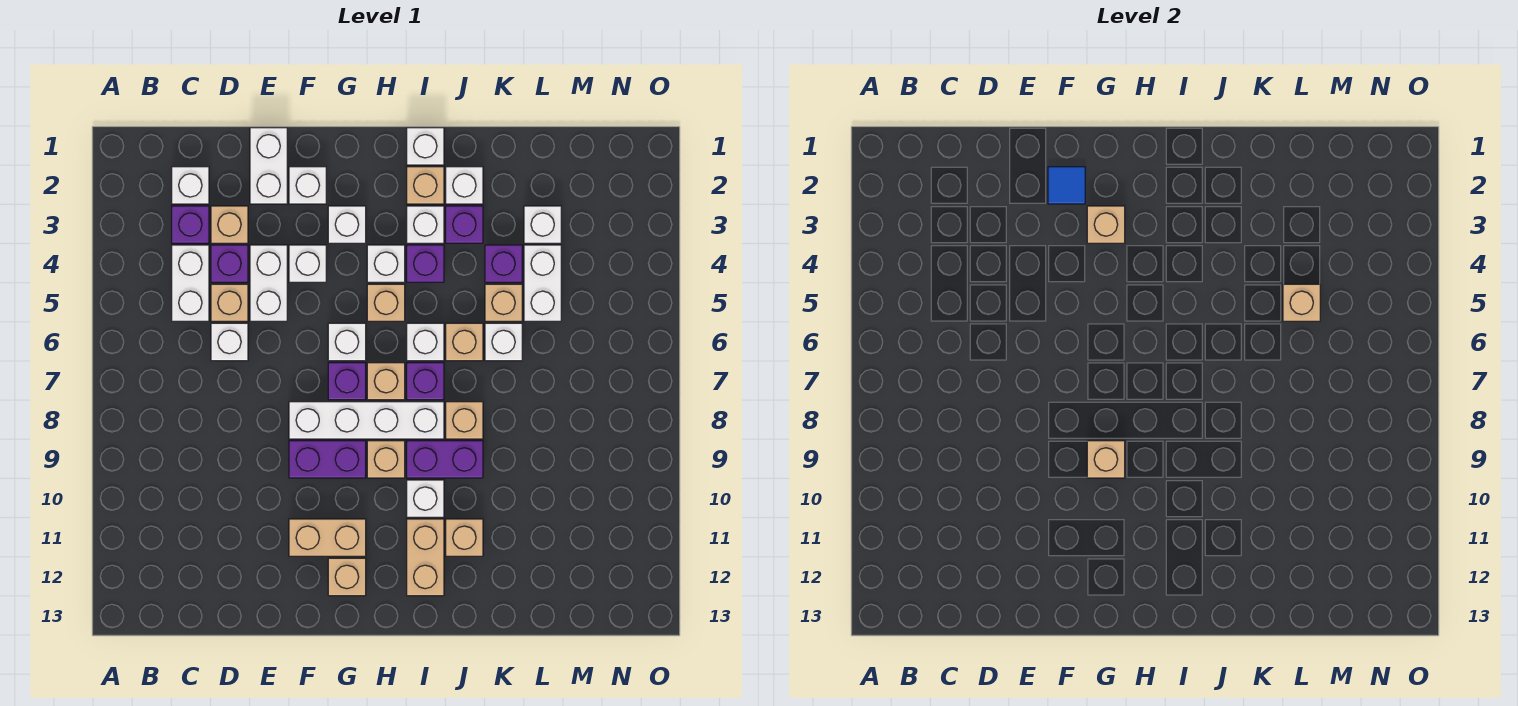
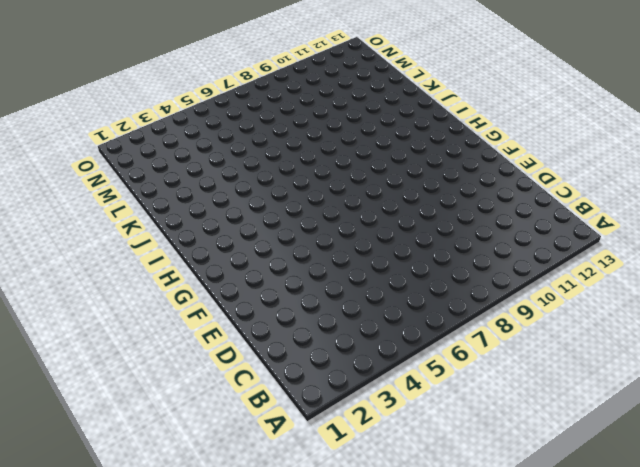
none -> white brick C2 level 1
none -> purple brick C3 level 1
none -> white brick C4:C5 level 1
none -> tan brick D3 level 1

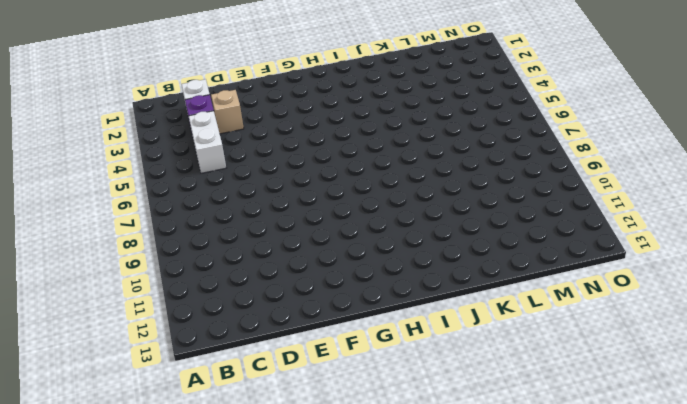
none -> purple brick D4 level 1
none -> tan brick D5 level 1
none -> white brick D6 level 1
none -> white brick E1:E2 level 1

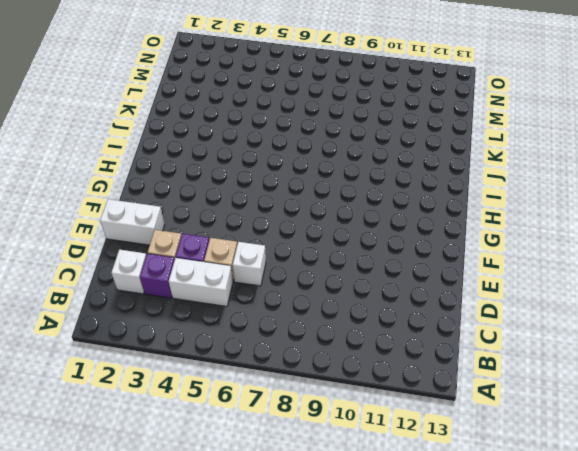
none -> white brick E4:E5 level 1
none -> white brick F2 level 1
none -> white brick F4 level 1
none -> white brick F8:I8 level 1

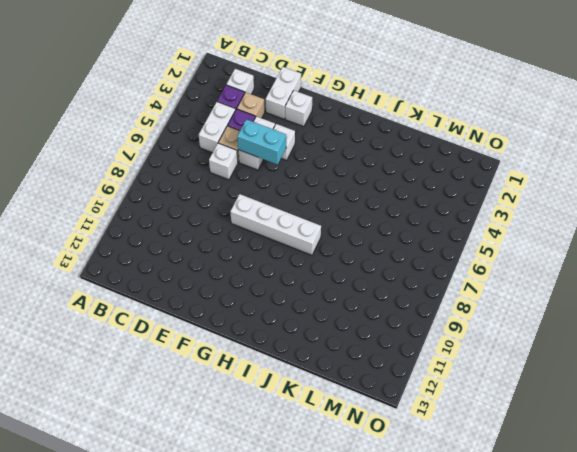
cyan brick E5:F5 level 2 -> none
none -> purple brick F9:G9 level 1
none -> tan brick F11:G11 level 1
none -> white brick G3 level 1
none -> white brick G6 level 1

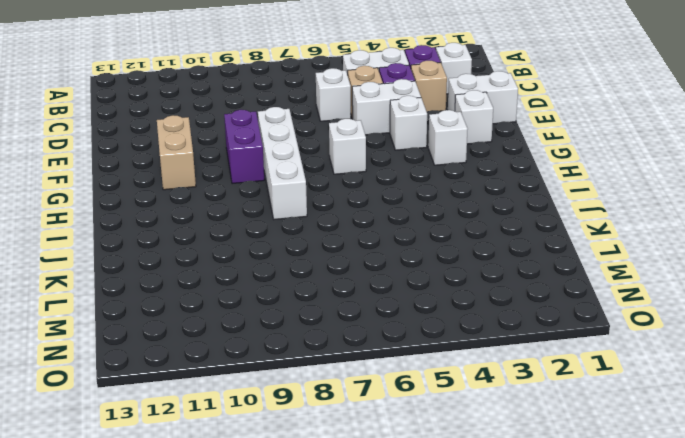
none -> purple brick G7 level 1
none -> tan brick G12 level 1
none -> white brick H4 level 1
none -> tan brick H5 level 1

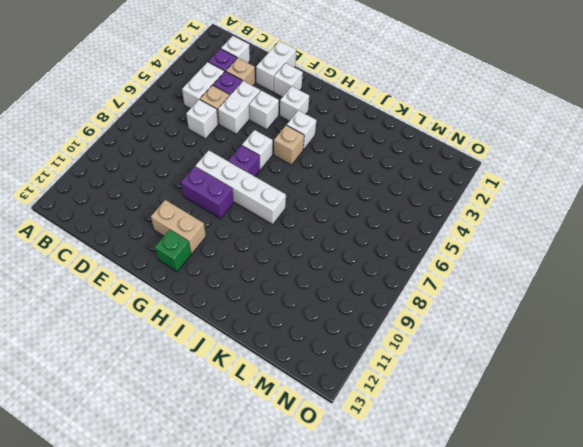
green brick G12 level 1 -> tan brick G12 level 1
none -> tan brick H7 level 1
none -> tan brick H9 level 1
none -> white brick I1 level 1
none -> tan brick I2 level 1

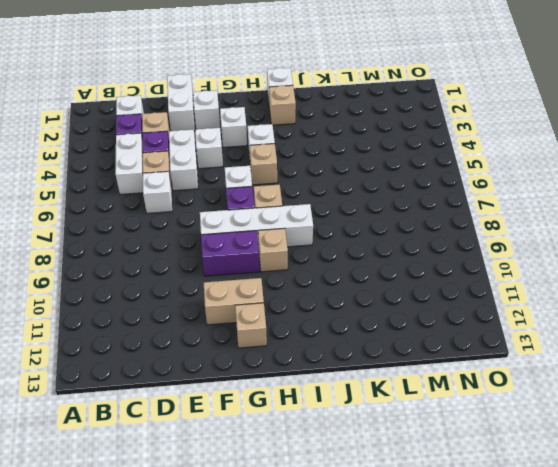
none -> white brick I3 level 1
none -> purple brick I4 level 1
none -> white brick I6 level 1
none -> purple brick I7 level 1

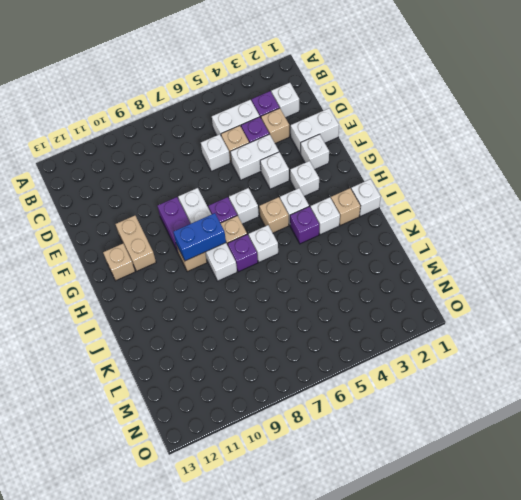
blue brick H8:H9 level 2 -> none
none -> purple brick I9:J9 level 1
none -> white brick I10 level 1
none -> tan brick I11:I12 level 1
none -> white brick J2 level 1

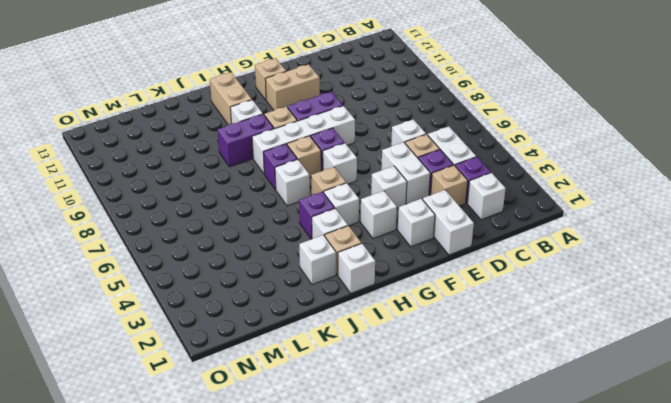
none -> purple brick J3 level 1
none -> tan brick J6 level 1
none -> tan brick J8 level 1
none -> tan brick J11 level 1

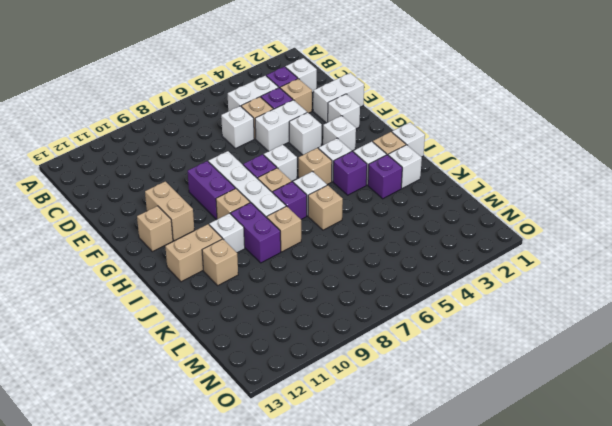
none -> purple brick K4 level 1
none -> tan brick K5 level 1
none -> white brick K6 level 1
none -> white brick L3 level 1

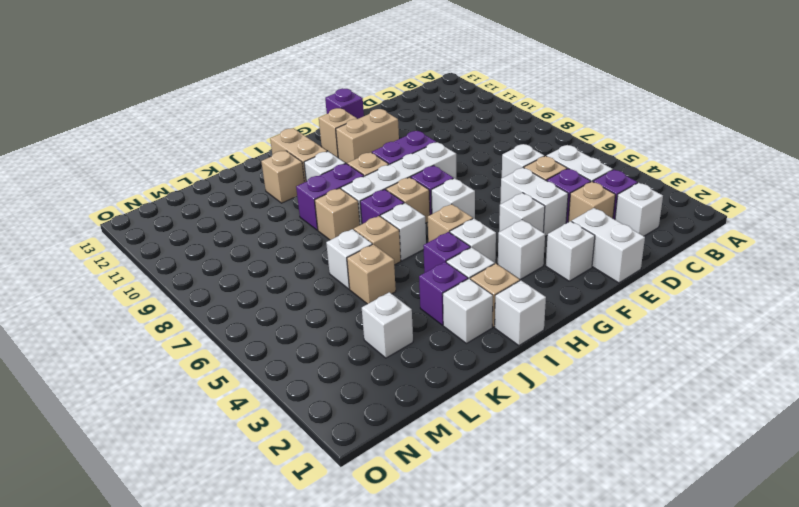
purple brick F13 level 1 -> purple brick K4 level 1
none -> white brick L4:L5 level 1
none -> blue tile F2 level 2
none -> tan brick G3 level 2
none -> tan brick G9 level 2

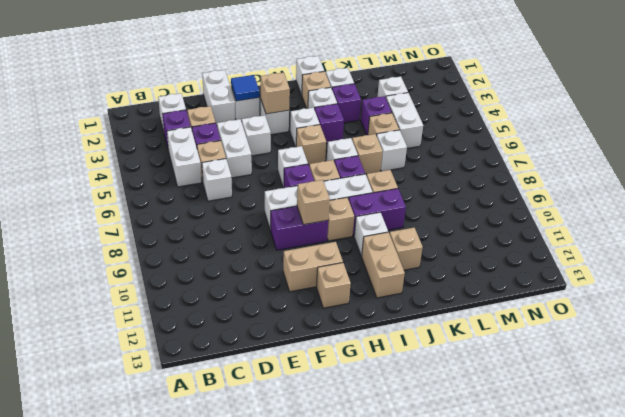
none -> tan brick L5 level 2

